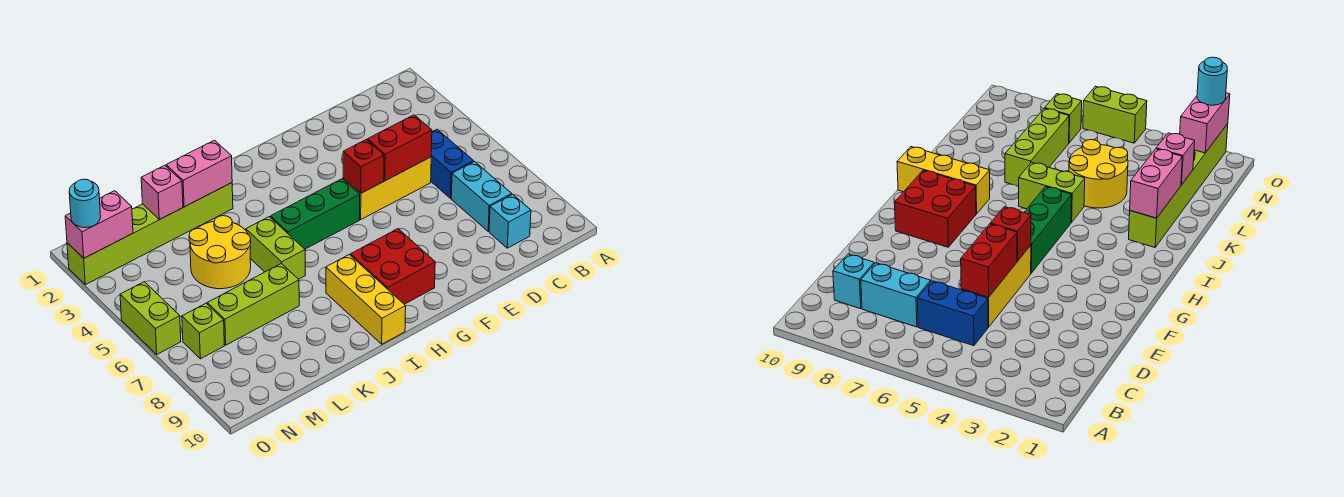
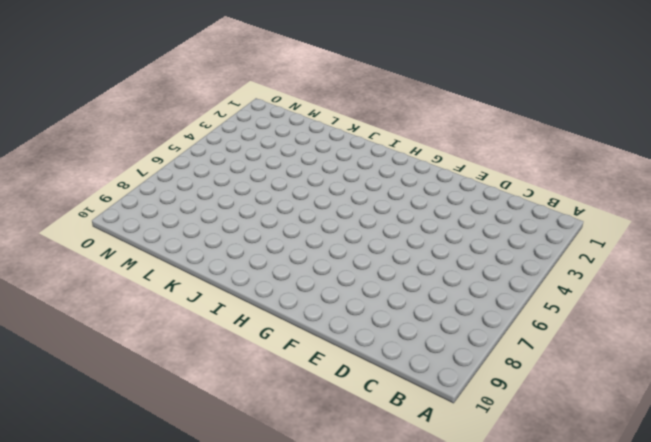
none -> blue brick C5:C6 level 1
none -> cyan brick C7:C8 level 1
none -> cyan brick C9 level 1

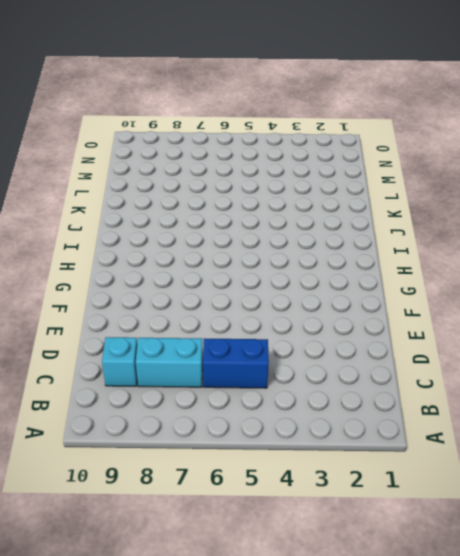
none -> yellow brick D5:F5 level 1
none -> green brick G5:I5 level 1
none -> red brick G8:H9 level 1

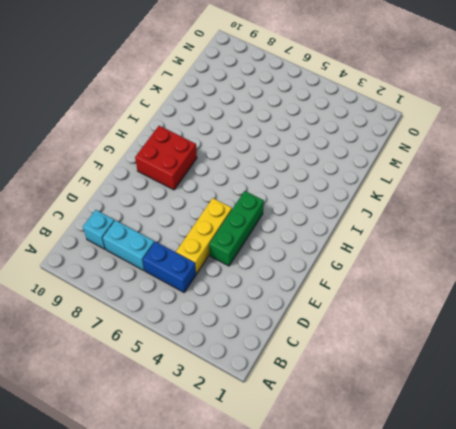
green brick E4:G4 level 1 -> green brick G5:I5 level 1
none -> yellow brick I8:I10 level 1
none -> lime brick J2:O2 level 1
none -> lime brick J5:J6 level 1

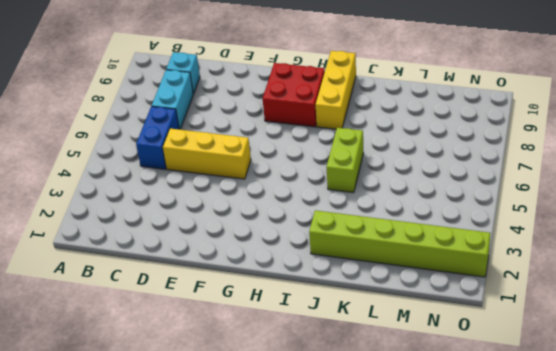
none -> green brick G5:I5 level 1
none -> yellow round brick K4:L5 level 1
none -> lime brick K7:M7 level 1

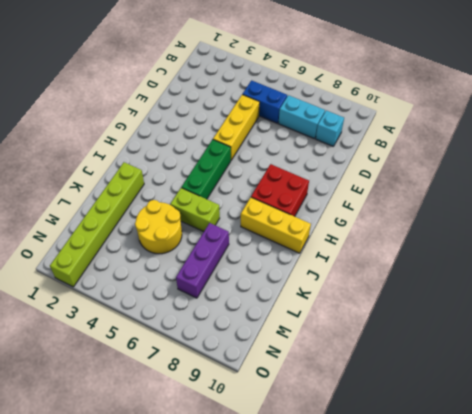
purple brick K7:M7 level 1 -> lime brick K7:M7 level 1
none -> lime brick N7 level 1
none -> lime brick O5:O6 level 1
none -> red brick D5:E5 level 2

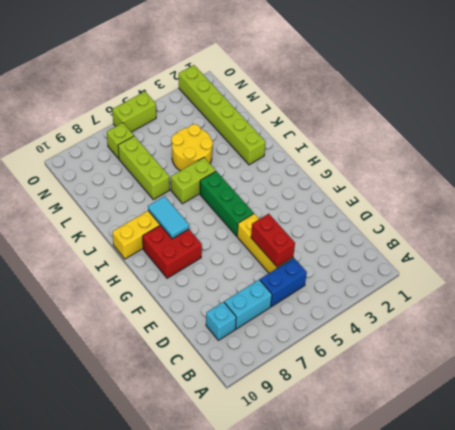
cyan tile H8:I8 level 2 -> none
none -> red brick F5 level 2
none -> pink brick J2:K2 level 2
none -> pink brick L2 level 2

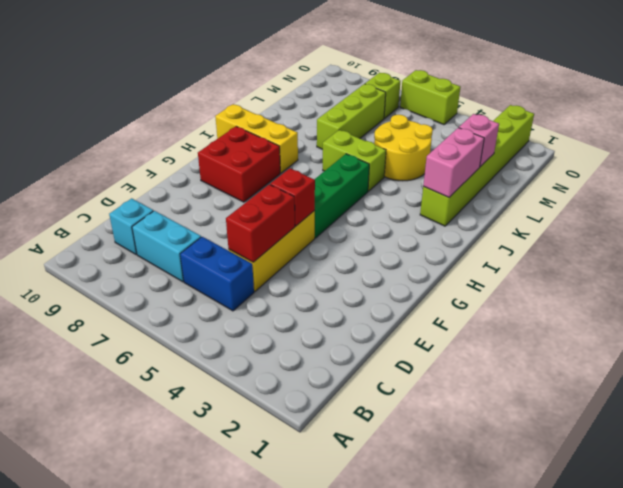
none -> pink brick N2:O2 level 2
none -> cyan round brick O2 level 3

